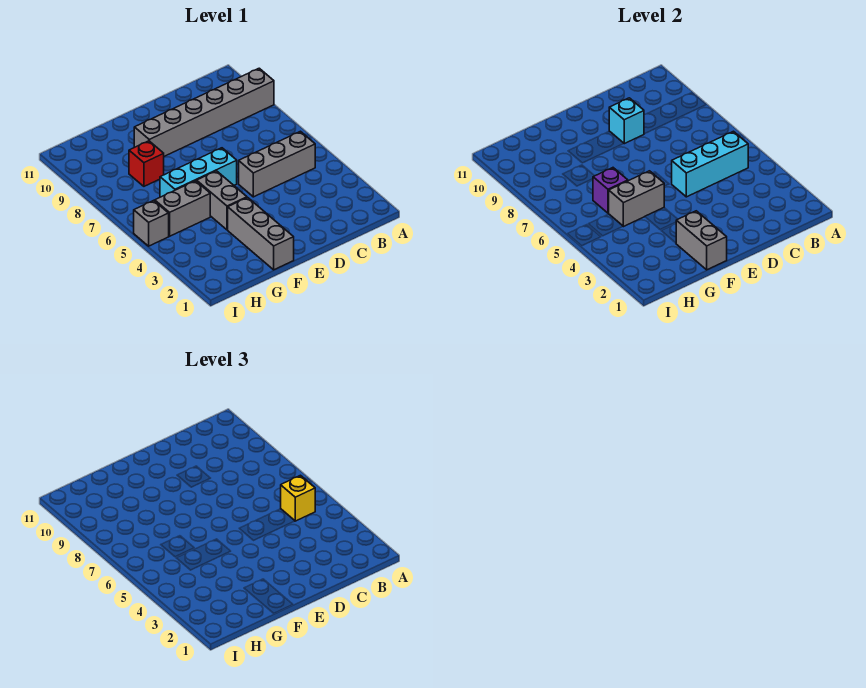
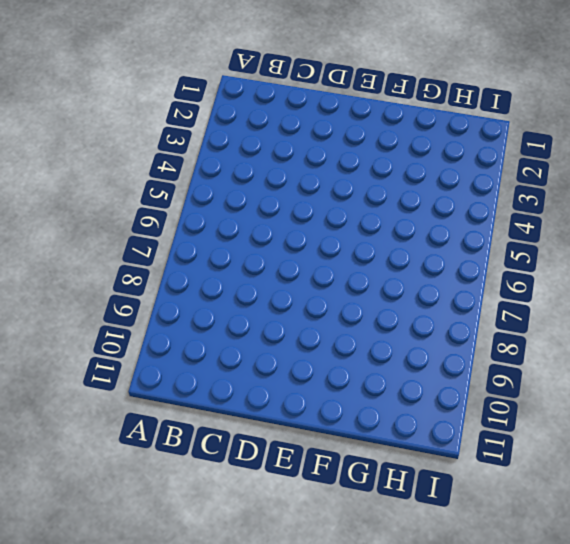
none -> grey brick A9:F9 level 1
none -> grey brick B5:D5 level 1
none -> cyan brick E6:G6 level 1

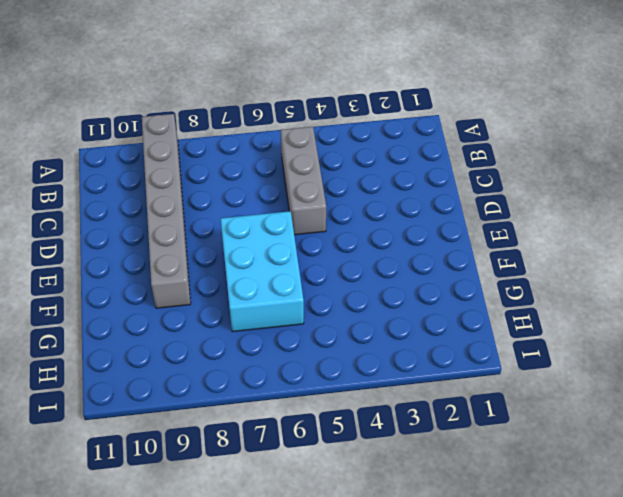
cyan brick E6:G7 level 1 -> cyan brick E6:G6 level 1
none -> grey brick F1:F3 level 1
none -> grey brick F4:F5 level 1
none -> grey brick G5:H5 level 1

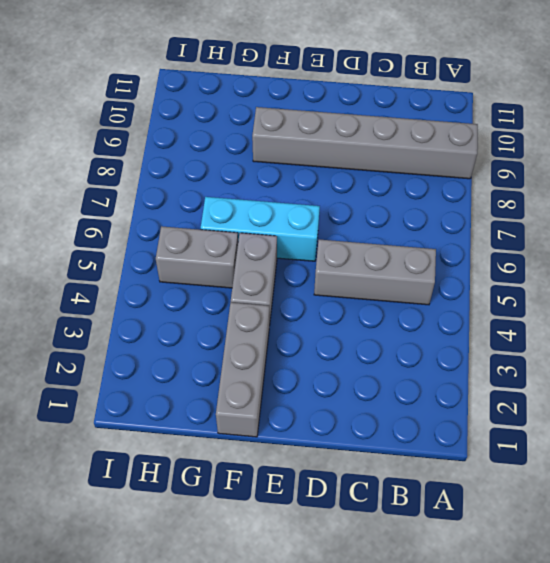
none -> red brick G8 level 1
none -> grey brick I5 level 1
none -> cyan brick B5:D5 level 2

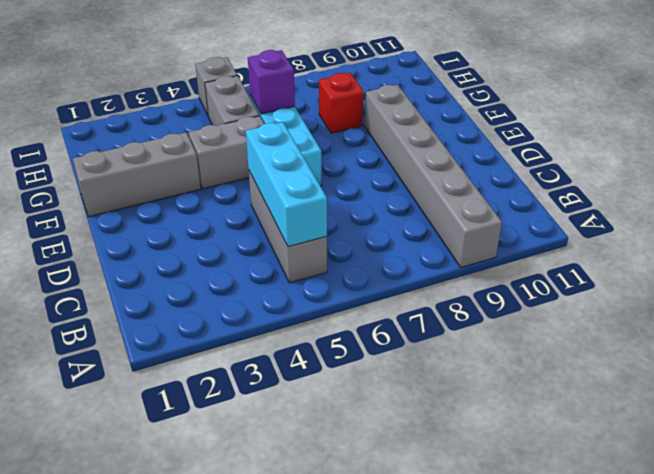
none -> cyan brick D9 level 2
none -> grey brick F1:F2 level 2
none -> grey brick F5:G5 level 2

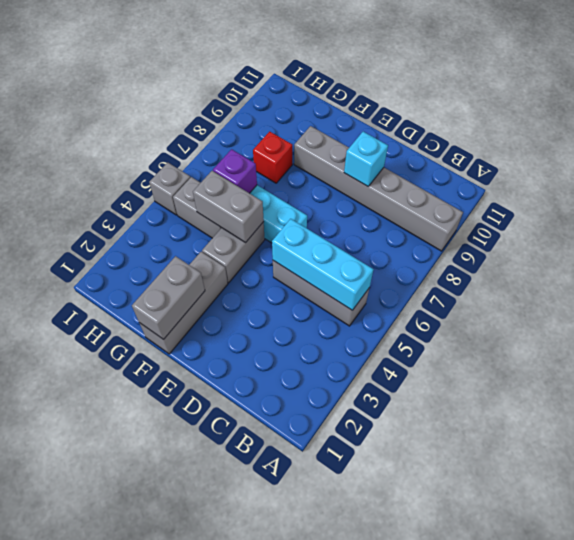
none -> yellow brick B5 level 3

